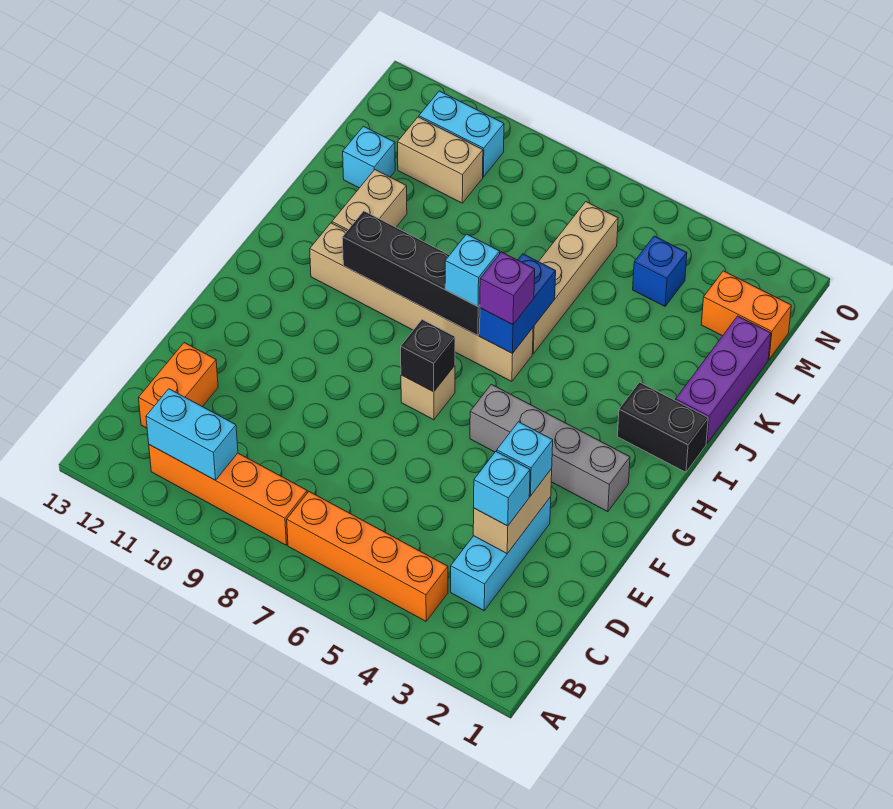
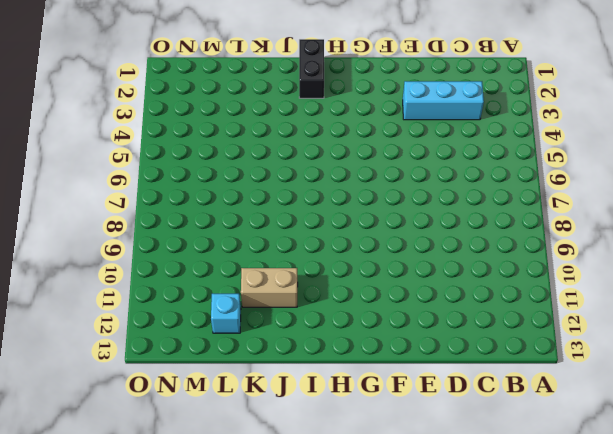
none -> orange brick B4:B7 level 1
none -> orange brick B8:B11 level 1
none -> orange brick C12:D12 level 1

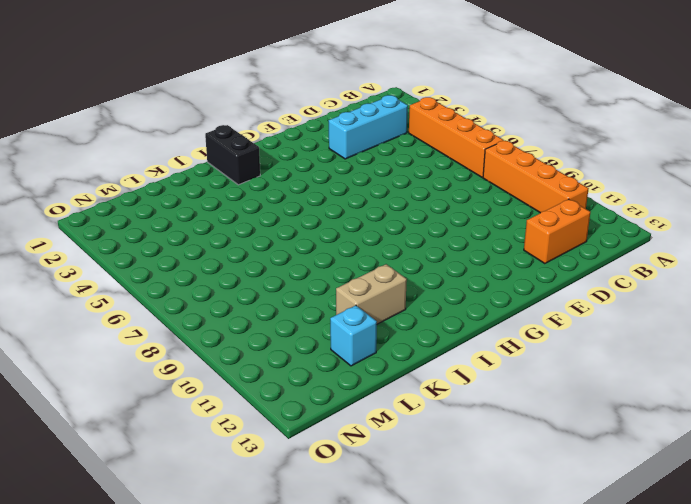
none -> grey brick G2:G5 level 1
none -> tan brick G7 level 1
none -> tan brick I6:I11 level 1

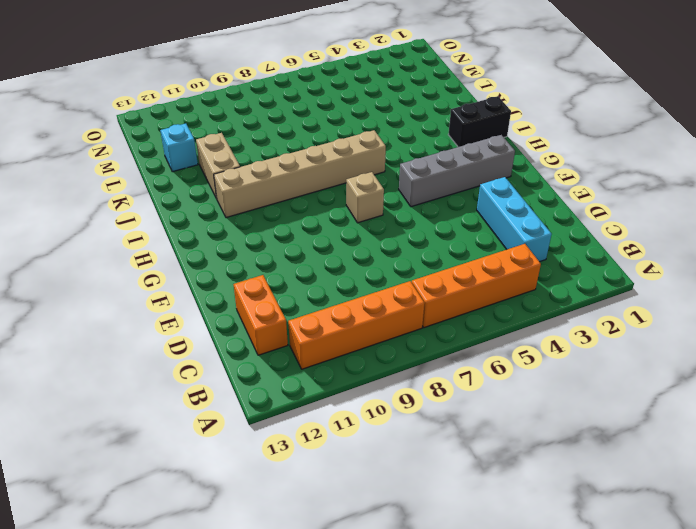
none -> purple brick J1:L1 level 1
none -> tan brick J6:M6 level 1
none -> orange brick M1:M2 level 1

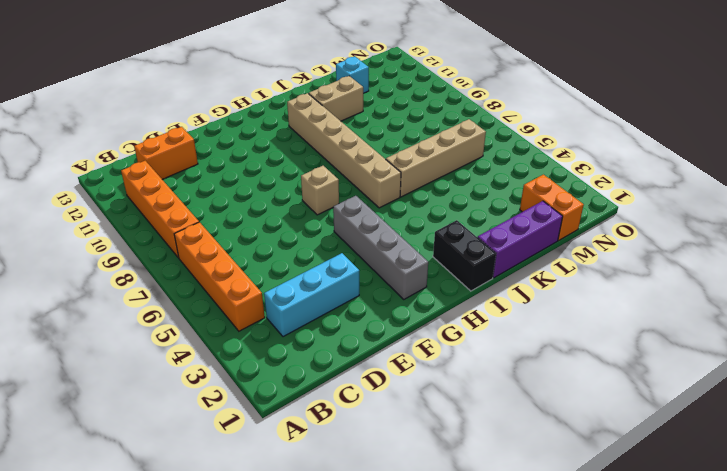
none -> blue brick M4 level 1
none -> tan brick M10:M11 level 1
none -> cyan brick N10:N11 level 1

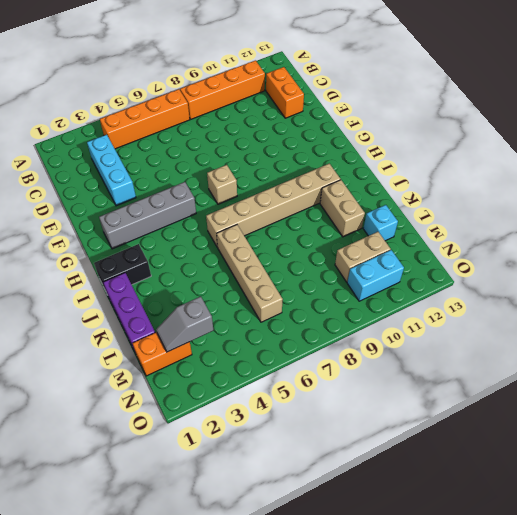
grey slope M2:M3 level 2 top 3 -> none
none -> blue brick M4 level 1
none -> cyan brick B10:B11 level 2
none -> tan brick D3:E3 level 2

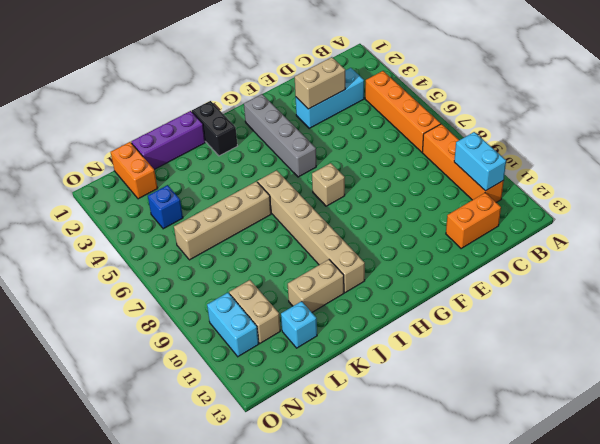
none -> black brick G7 level 2
none -> blue brick I6:J6 level 2
none -> black brick I7:I10 level 2

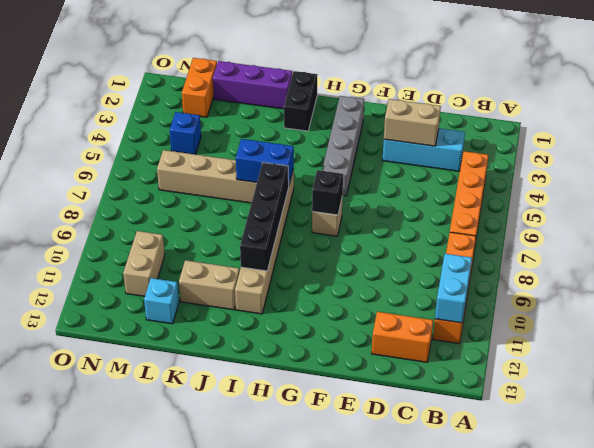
none -> cyan brick N10:N11 level 1
none -> cyan brick D3 level 3
none -> cyan brick E3 level 3

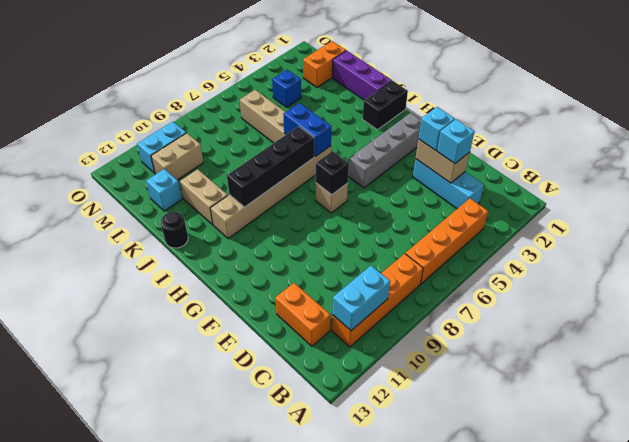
black round brick J13 level 1 -> none
none -> purple brick I6 level 3
none -> cyan brick I7 level 3

